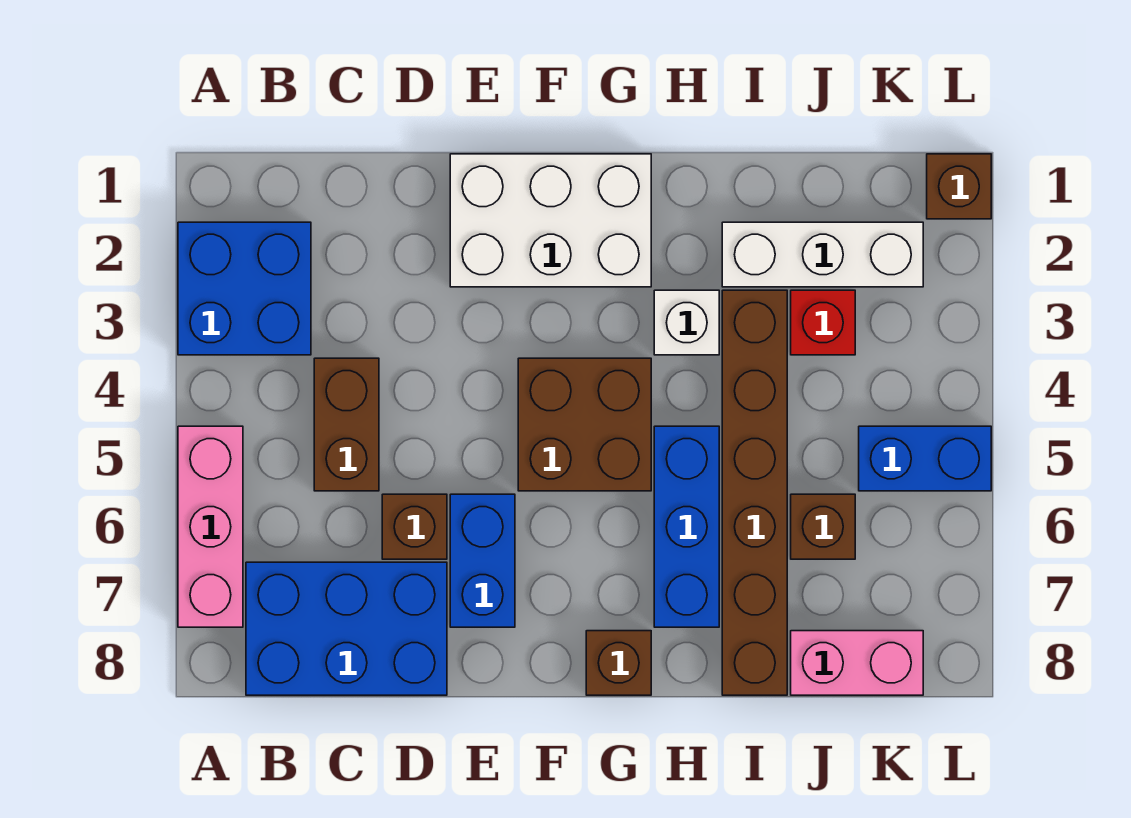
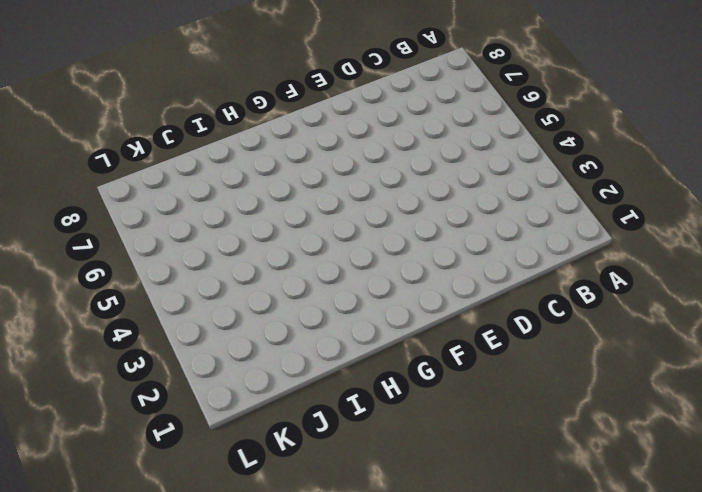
none -> blue brick A2:B3 level 1
none -> pink brick A5:A7 level 1
none -> blue brick B7:D8 level 1

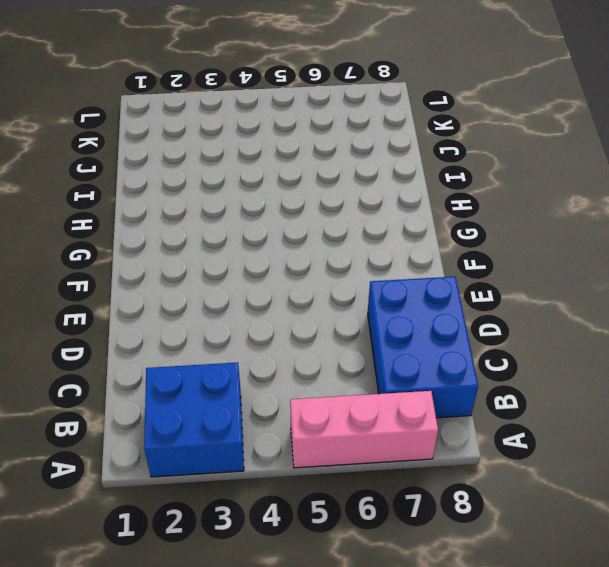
none -> brown brick C4:C5 level 1
none -> brown brick D6 level 1
none -> white brick E1:G2 level 1

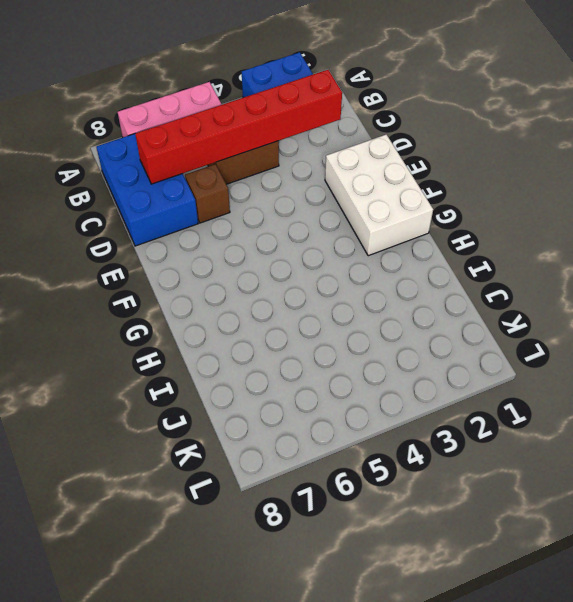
red brick C2:C7 level 2 -> none
none -> blue brick E6:E7 level 1
none -> brown brick F4:G5 level 1
none -> brown brick G8 level 1

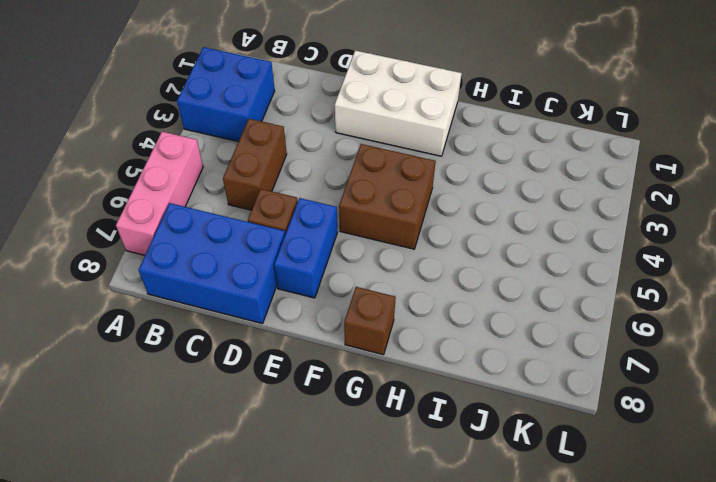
none -> white brick H3 level 1
none -> blue brick H5:H7 level 1
none -> white brick I2:K2 level 1

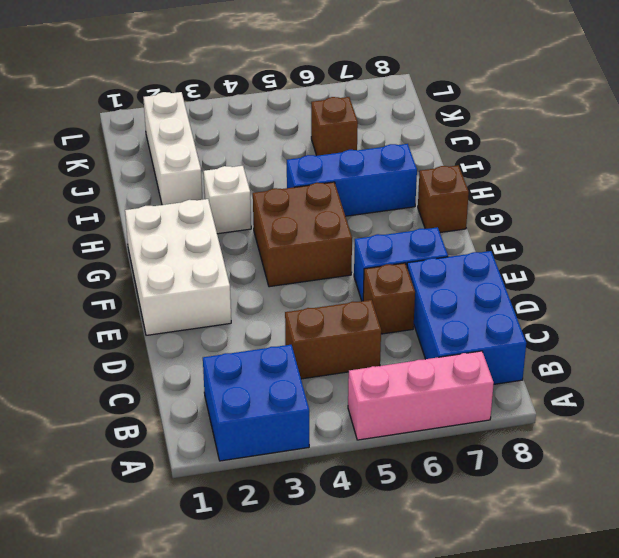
none -> brown brick I3:I8 level 1
none -> red brick J3 level 1
none -> pink brick J8:K8 level 1

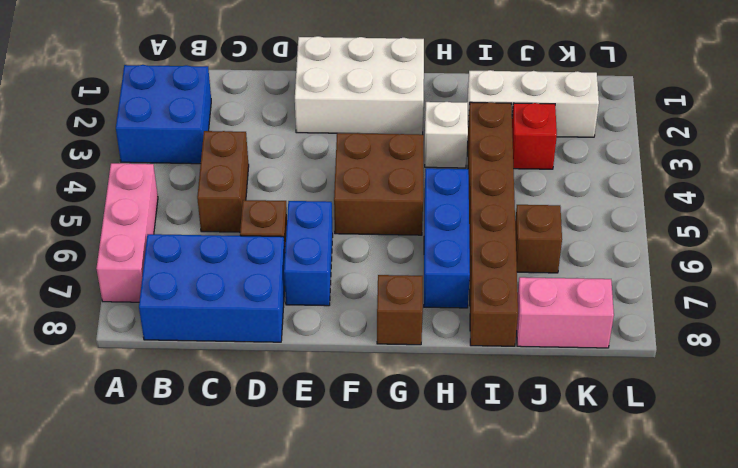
none -> blue brick K5:L5 level 1
none -> brown brick L1 level 1

